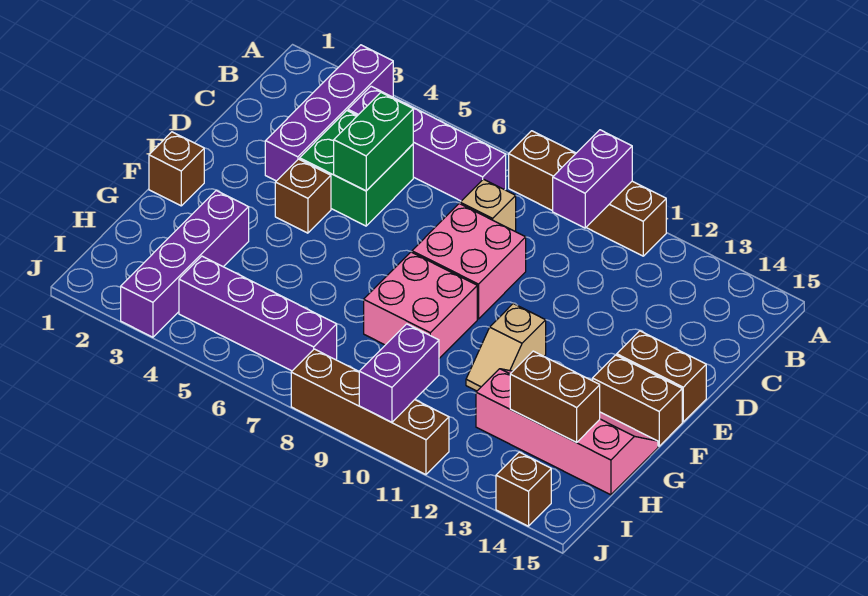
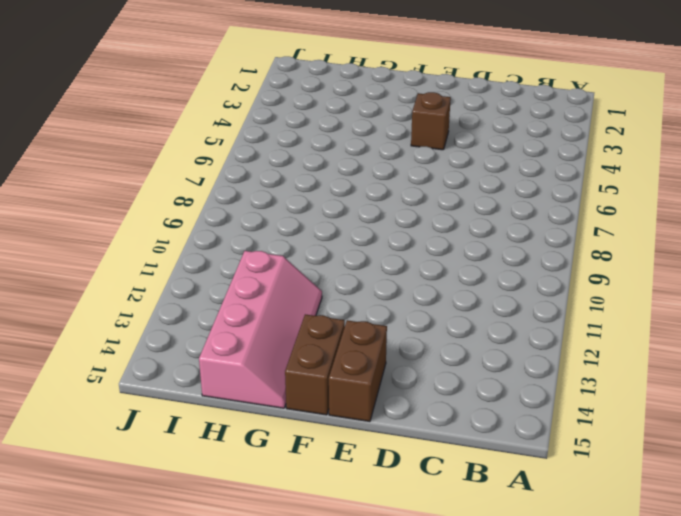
none -> purple brick A3:D3 level 1
none -> brown brick A8:A11 level 1
none -> purple brick B4:B7 level 1

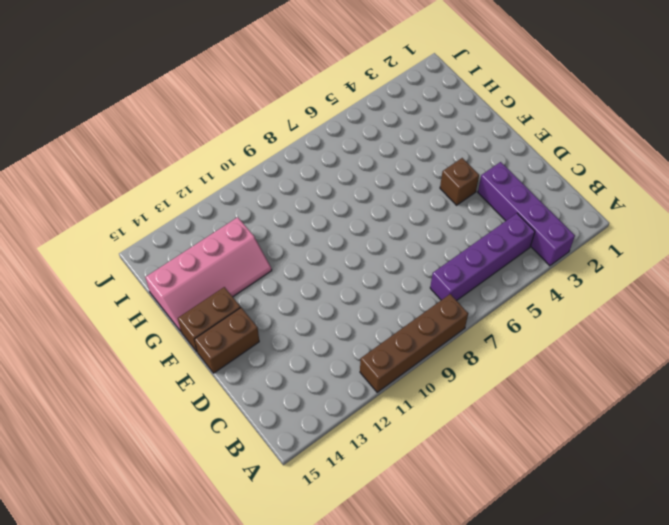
none -> green brick C4:D5 level 1
none -> tan brick C8 level 1
none -> pink brick D8:E9 level 1

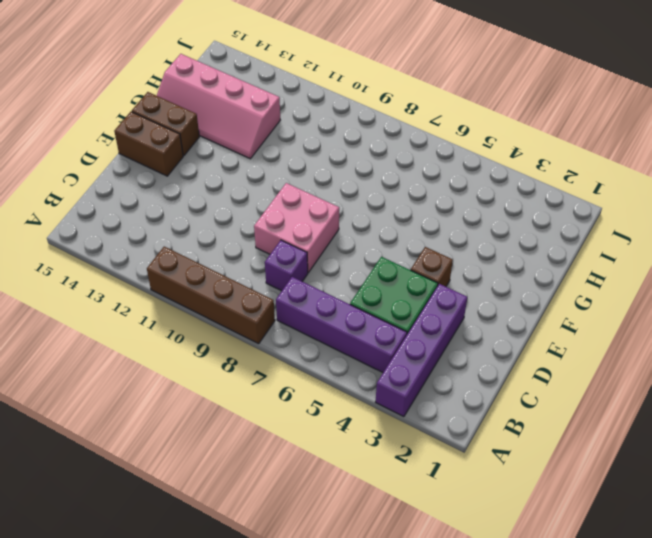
purple brick C8 level 1 -> tan brick C8 level 1
none -> brown brick F1 level 1
none -> pink brick F8:G9 level 1
none -> tan slope F11:G11 level 1 top F

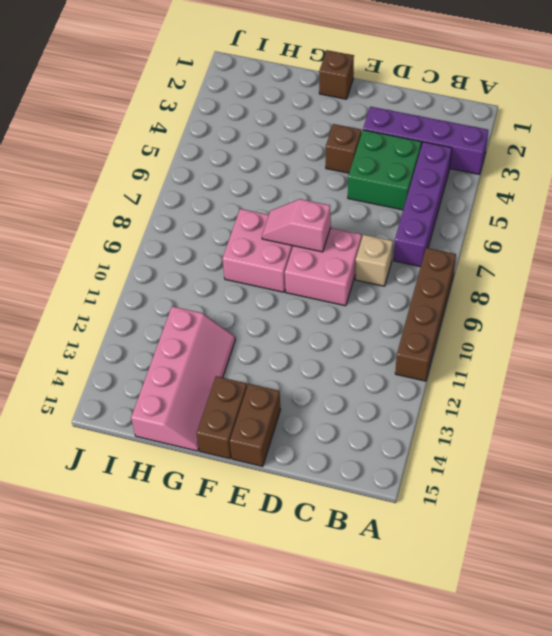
pink slope E8:F8 level 2 top E -> none
none -> tan slope F11:G11 level 1 top F
none -> purple brick G3:J3 level 1
none -> purple brick I4:I7 level 1

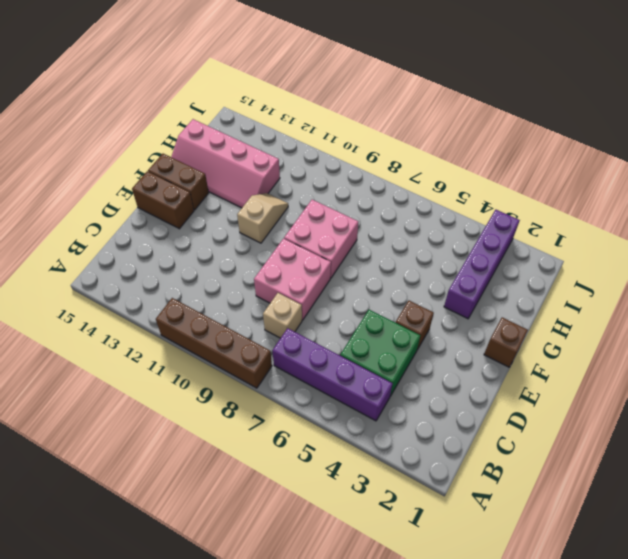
none -> purple brick A3:D3 level 1
none -> purple brick I4:I7 level 1
none -> brown brick J8:J11 level 1

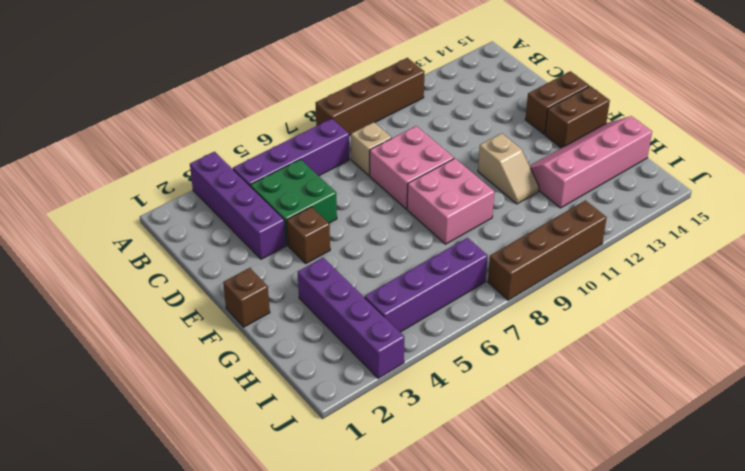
none -> brown brick J14 level 1
none -> purple brick A10:B10 level 2
none -> green brick C5:D5 level 2

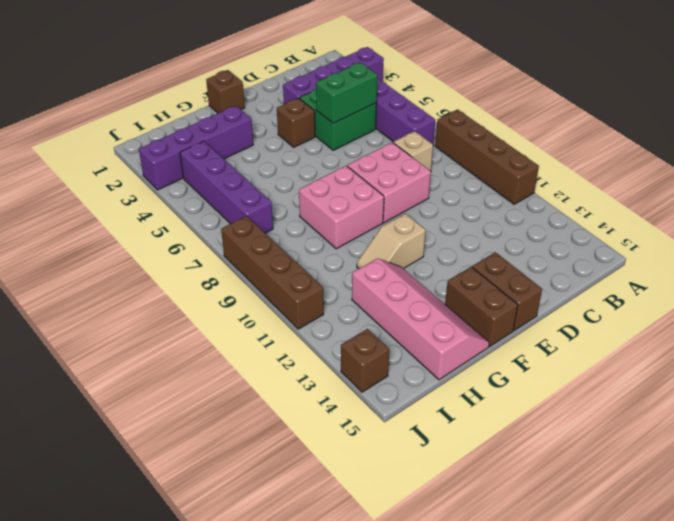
none -> purple brick A10:B10 level 2
none -> brown brick H13:H14 level 2
none -> purple brick I10:J10 level 2

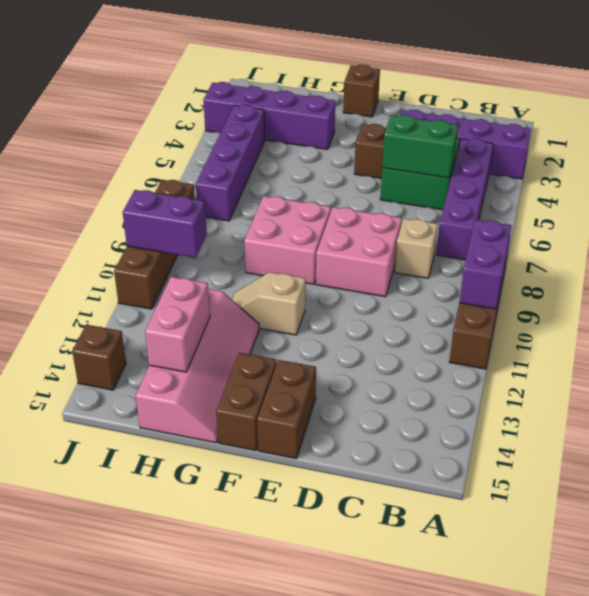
purple brick A9:A10 level 2 -> purple brick A10:B10 level 2
pink brick H13:H14 level 2 -> brown brick H13:H14 level 2

